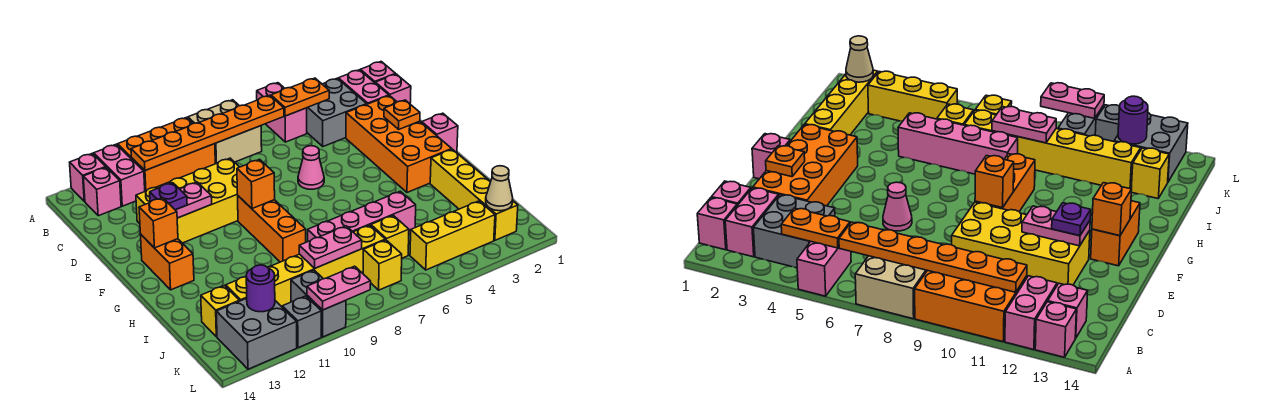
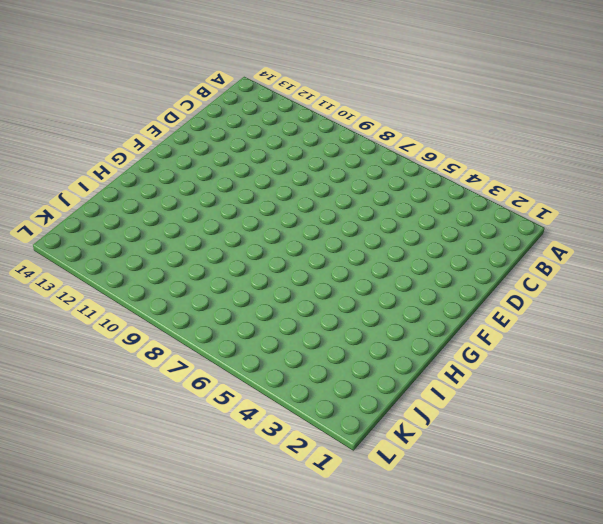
none -> pink brick A5:B5 level 1
none -> tan brick A7:B8 level 1
none -> orange brick A9:B11 level 1
none -> pink brick A12:B12 level 1

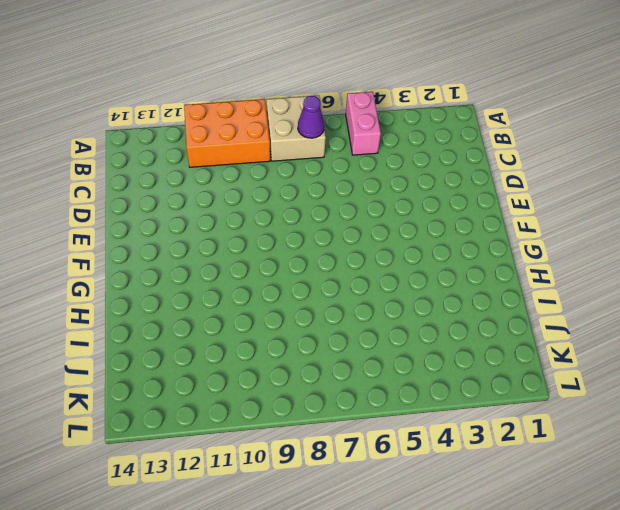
purple cone B7 level 2 -> orange plate B6:B11 level 2
none -> pink brick A12:B12 level 1
none -> pink brick A13 level 1
none -> pink brick B1 level 1
none -> pink brick B2:C2 level 1

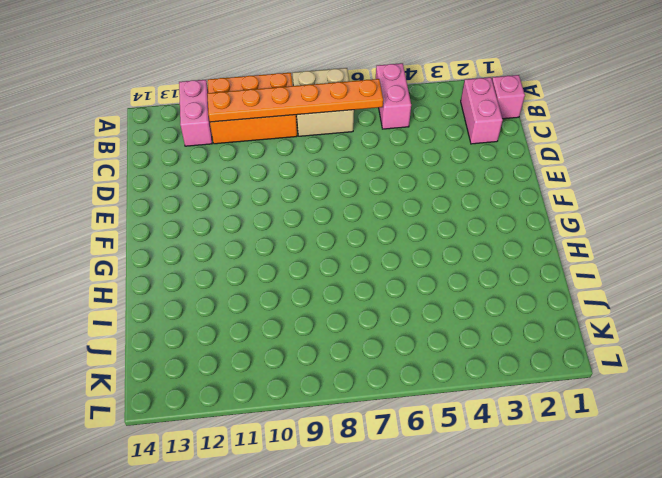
none -> pink brick A13 level 1
none -> grey brick B3:C4 level 1
none -> pink brick B13 level 1
none -> pink brick C1 level 1

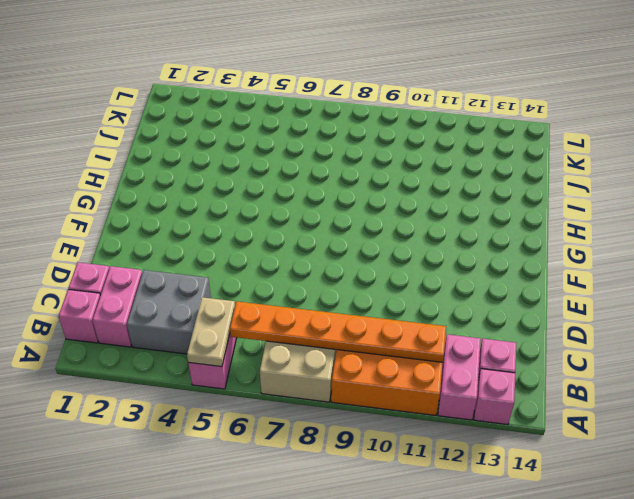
tan plate A5:B5 level 2 -> orange plate B4:B5 level 2
none -> orange brick D2:G3 level 1
none -> yellow brick D9:E12 level 1
none -> pink cone E6 level 1
none -> pink brick F1 level 1

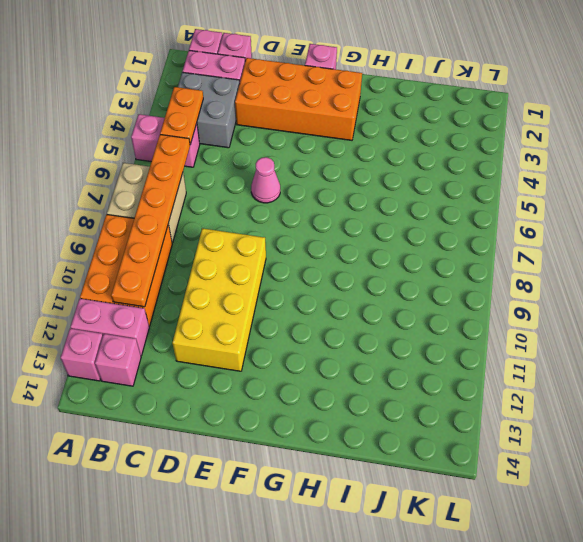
none -> orange brick F9:H9 level 1
none -> orange brick F13:G13 level 1
none -> yellow brick H2:K2 level 1
none -> pink brick I5:I8 level 1

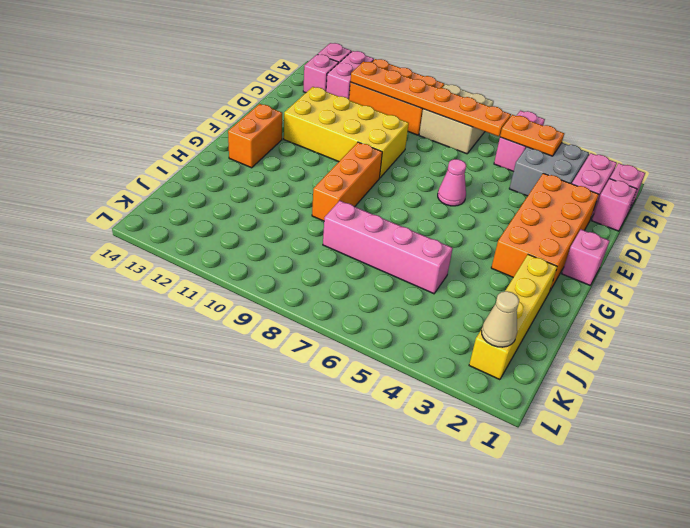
none -> yellow brick J6 level 1
none -> yellow brick J7:J12 level 1
none -> yellow brick J13 level 1
none -> yellow brick K3:K5 level 1

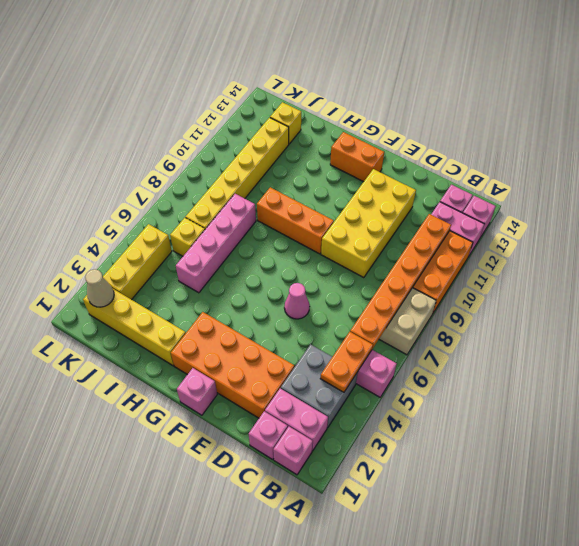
none -> yellow brick K7 level 1
none -> grey brick K10:L10 level 1
none -> grey brick K12:L13 level 1
none -> grey brick L11 level 1

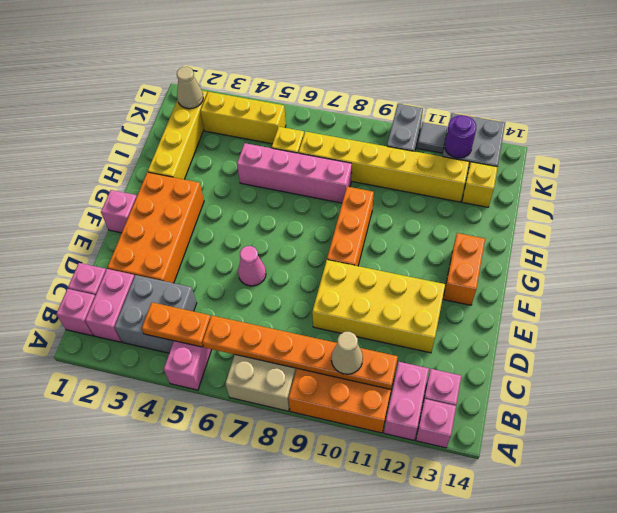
tan cone B10 level 3 -> none
grey tile L11 level 1 -> grey brick L11 level 1
none -> yellow brick K7 level 1
none -> orange plate E2 level 2
none -> pink plate E11:E12 level 2
none -> orange brick F9 level 2

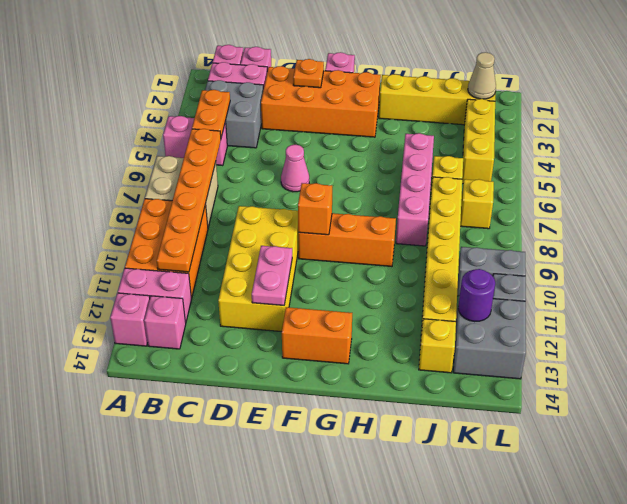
none -> orange brick F13 level 2
none -> pink plate J8:J9 level 2
none -> pink plate L9:L10 level 2
none -> purple plate E12 level 3

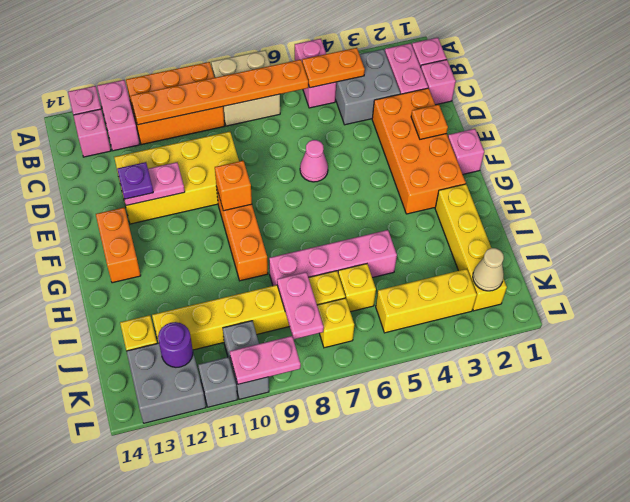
pink plate J8:K8 level 2 -> pink plate J8:J9 level 2
none -> orange brick F13 level 2

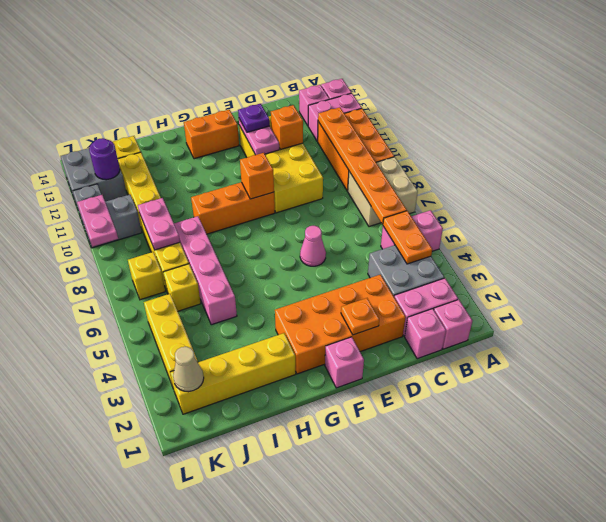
orange brick D11 level 2 -> orange brick F13 level 2

